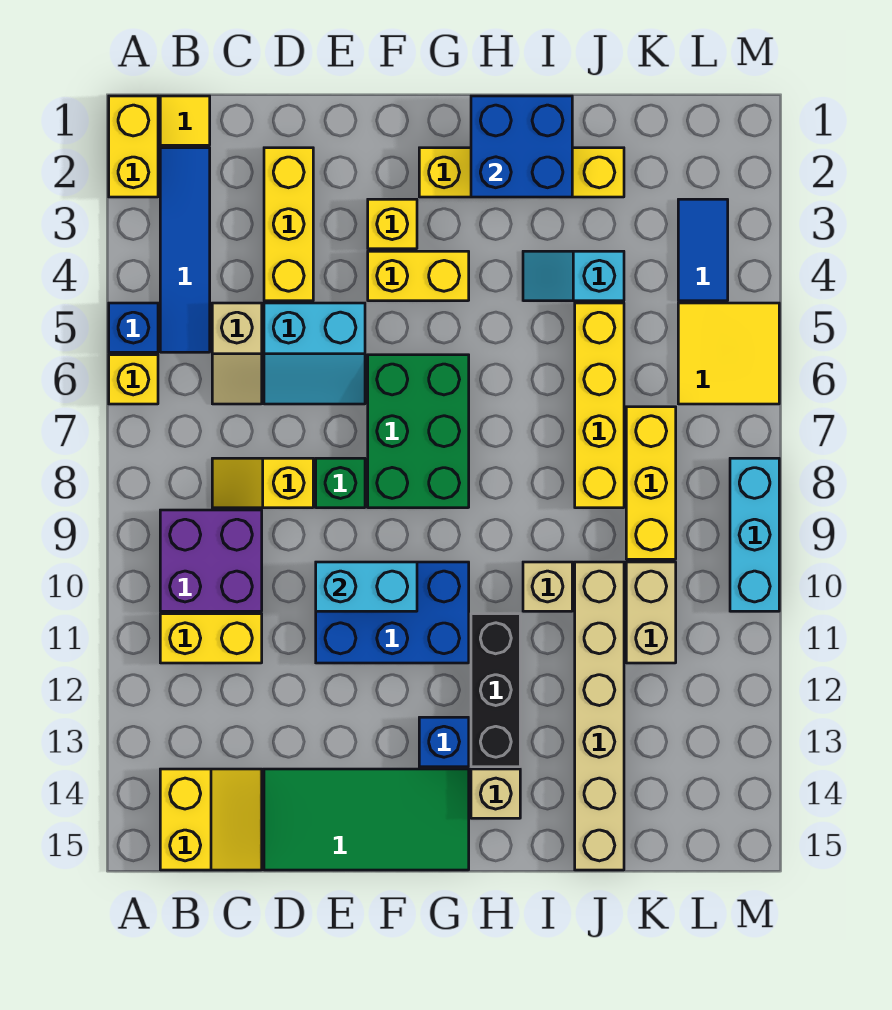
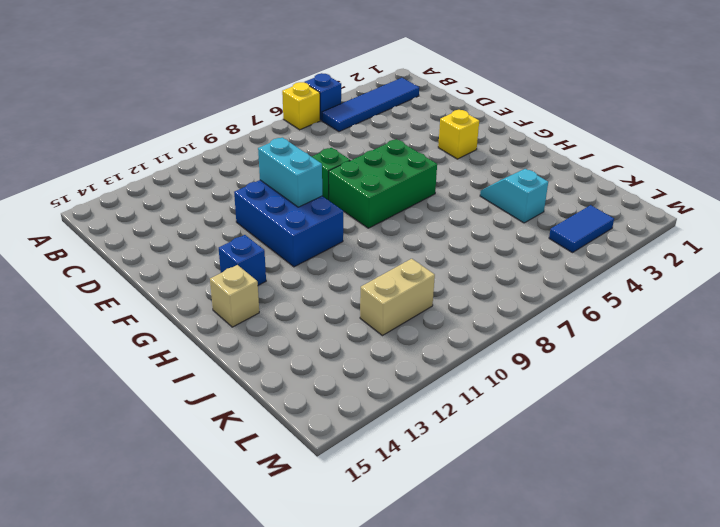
none -> yellow brick A1:A2 level 1
none -> yellow tile B1 level 1
none -> purple brick B9:C10 level 1
none -> yellow brick B11:C11 level 1

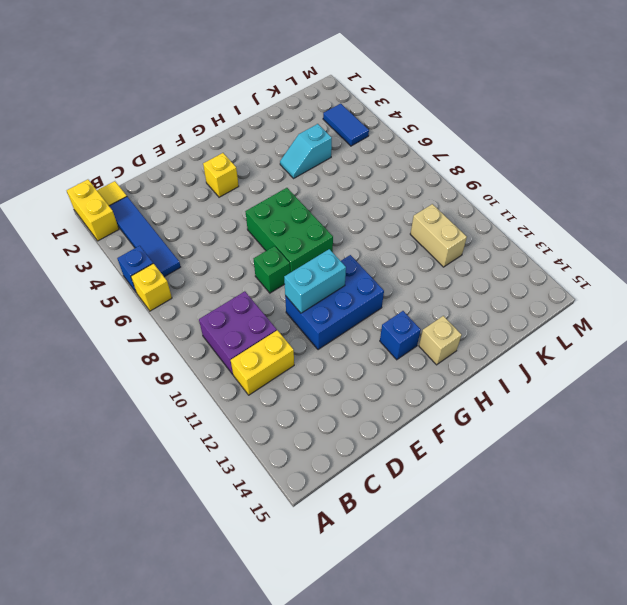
none -> yellow slope B14:C15 level 1 top B
none -> tan slope C5:C6 level 1 top 5
none -> yellow slope C8:D8 level 1 top D
none -> yellow brick D2:D4 level 1

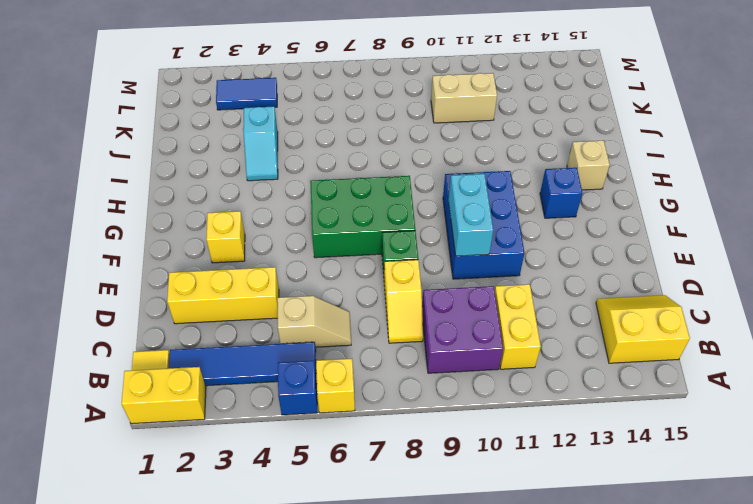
none -> cyan slope D5:E6 level 1 top 5
none -> green tile D14:G15 level 1
none -> yellow brick F4:G4 level 1
none -> yellow brick G2:J2 level 1

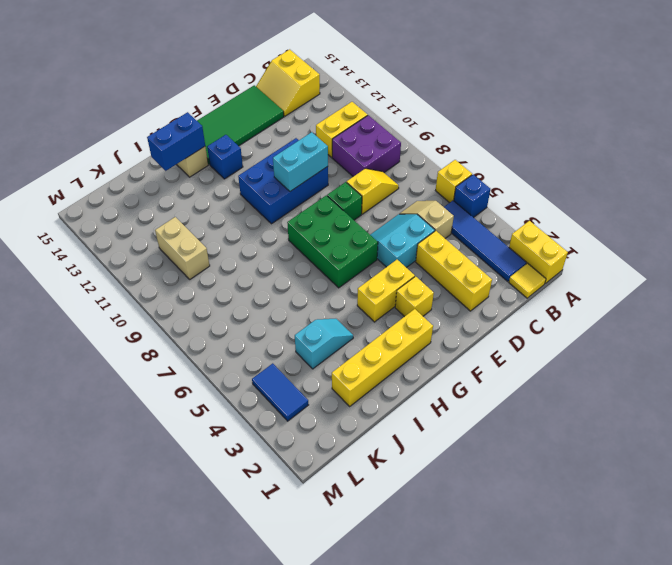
blue brick H14:I14 level 2 -> none
none -> black brick H11:H13 level 1
none -> tan brick I10 level 1
none -> yellow brick J5:J8 level 1
none -> tan brick J10:J15 level 1

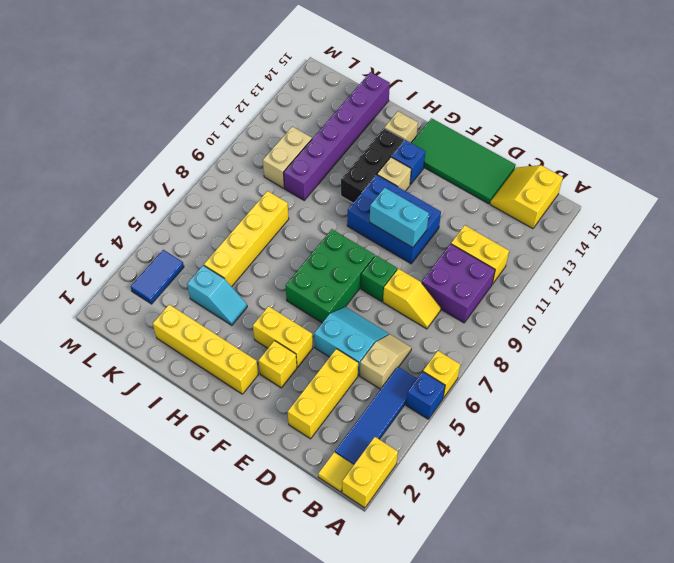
tan brick G12 level 1 -> tan brick I10 level 1
purple brick J10:J15 level 1 -> tan brick J10:J15 level 1
none -> yellow brick K7:K9 level 1
none -> yellow tile L5:M6 level 1
none -> cyan brick M8:M10 level 1
none -> blue brick H1:I2 level 2

